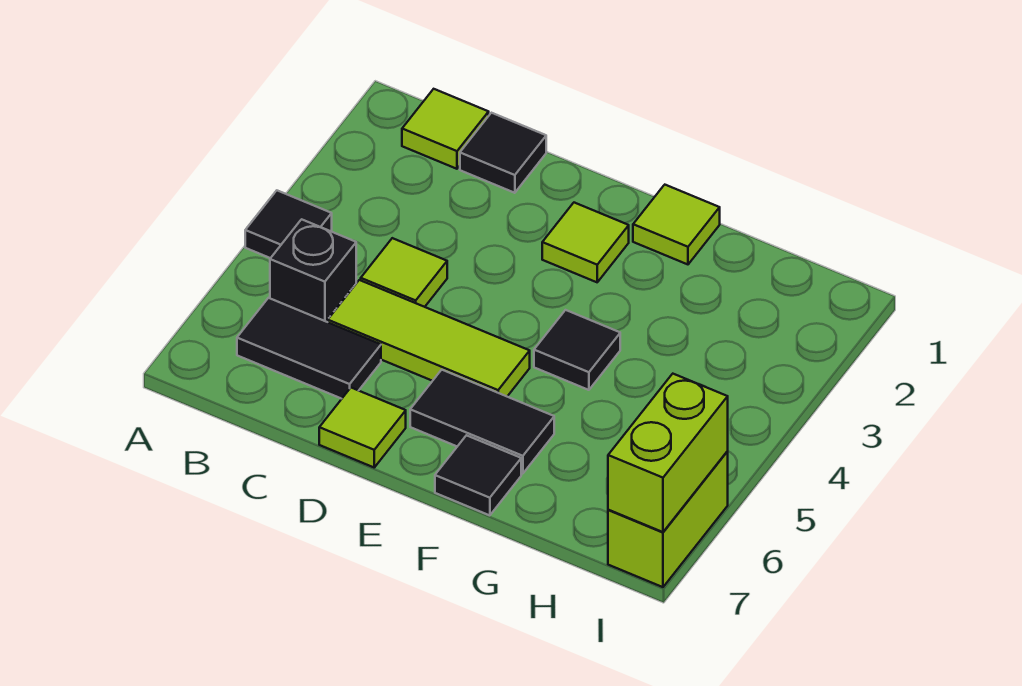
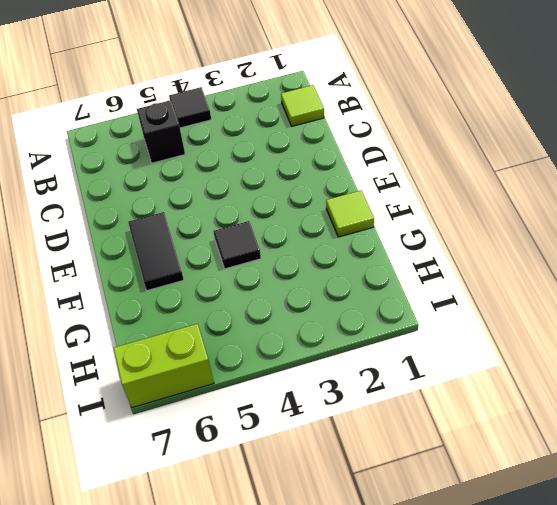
none -> black tile B6:C6 level 1
none -> black tile C1 level 1
none -> lime tile C4 level 1

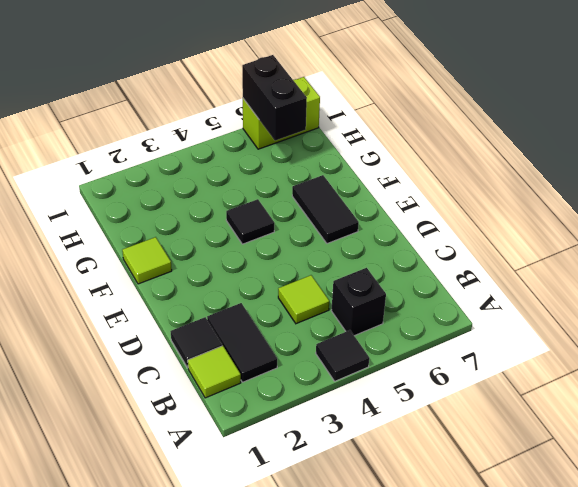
black tile B2:C2 level 1 -> black tile B6:C6 level 1
black brick H6:I6 level 2 -> lime brick I6:I7 level 2
none -> lime tile C5:E5 level 1
none -> lime tile D7 level 1
none -> lime tile E2 level 1

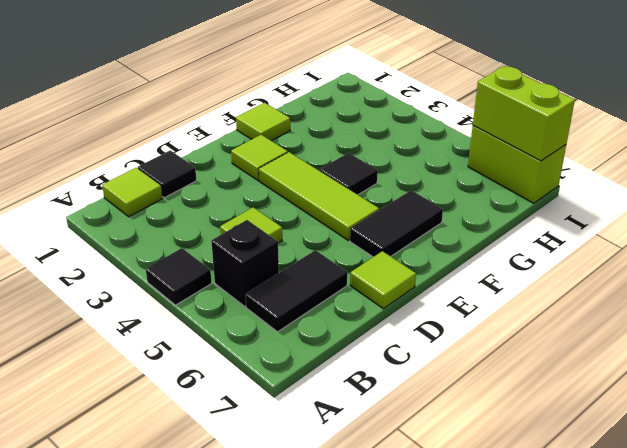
lime tile E3:E5 level 1 -> lime tile C5:E5 level 1
none -> black tile F7 level 1

